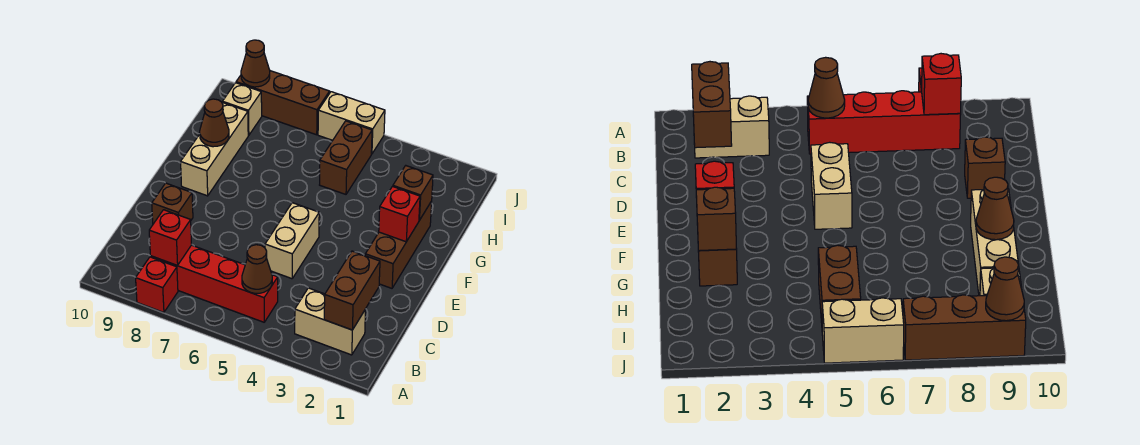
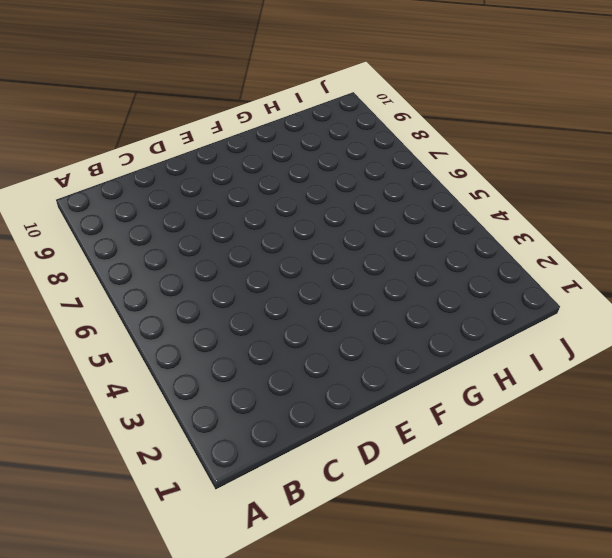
none -> red brick A8 level 1
none -> tan brick B2:B3 level 1
none -> red brick B5:B8 level 1

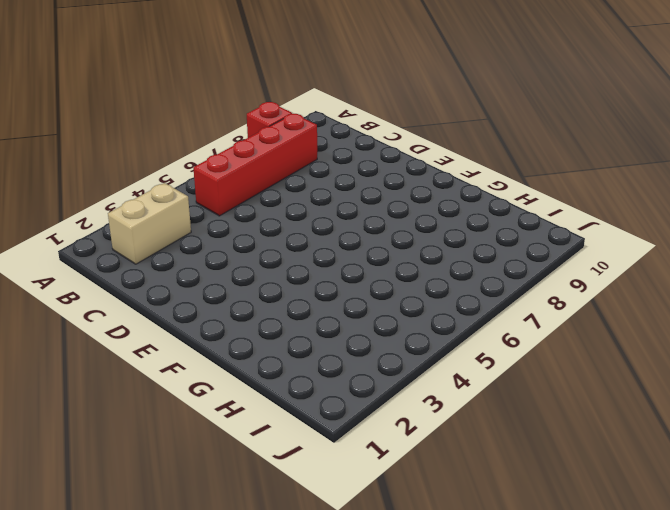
none -> tan brick D5:E5 level 1
none -> brown brick D9 level 1
none -> brown brick E2:G2 level 1

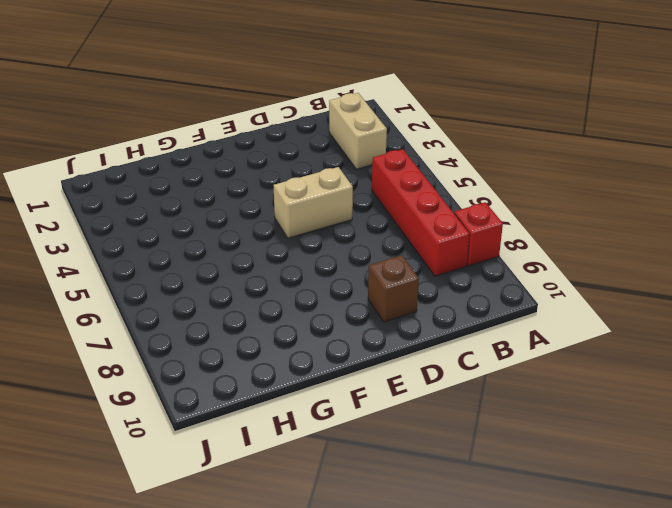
none -> brown brick E2:G2 level 1
none -> tan brick F9:H9 level 1
none -> brown brick H5:I5 level 1

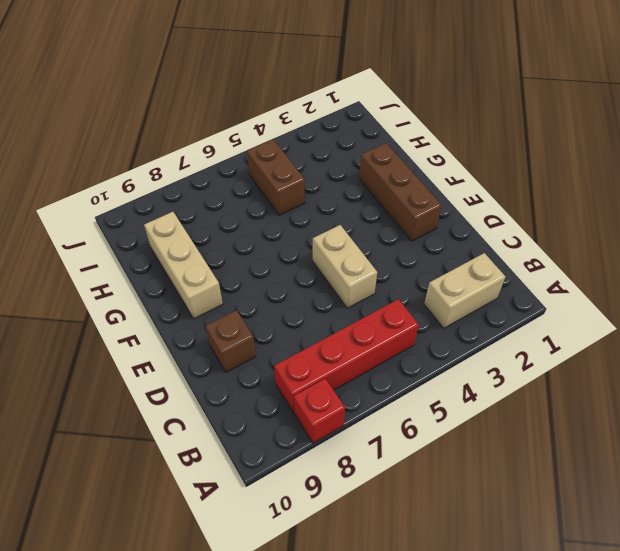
none -> tan brick I9 level 1
none -> tan brick J5:J6 level 1
none -> brown brick J7:J9 level 1

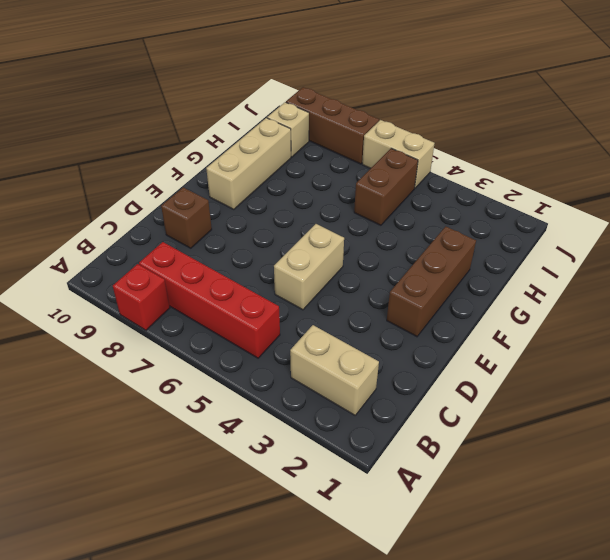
none -> brown brick B2:C2 level 2
none -> brown cone B5 level 2
none -> red brick B8 level 2

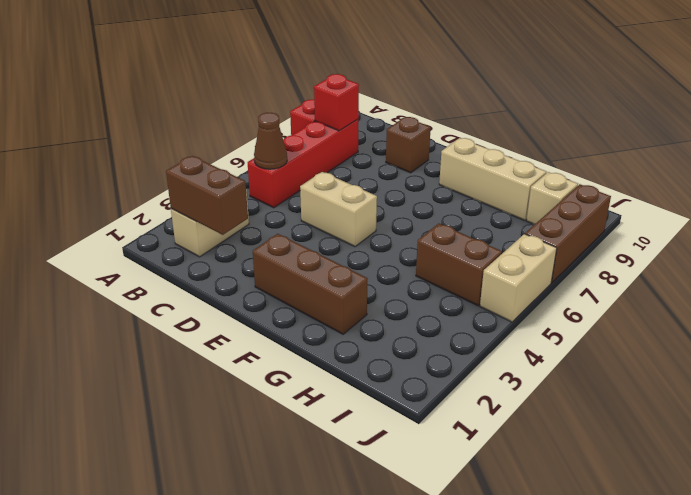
none -> red brick F2 level 2
none -> brown brick G2 level 2
none -> brown cone G9 level 2

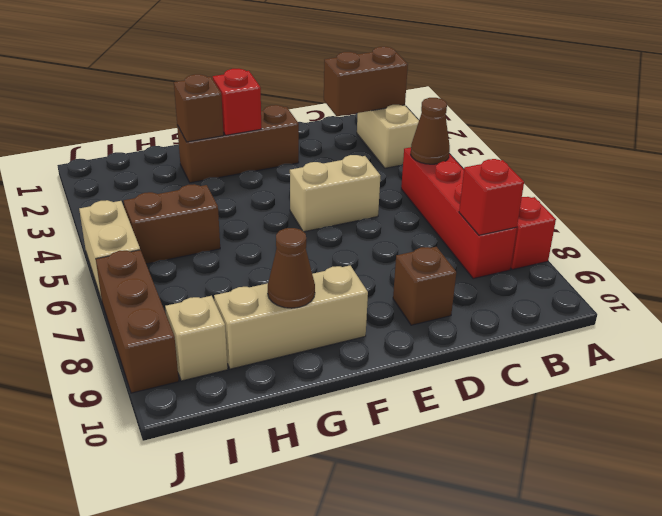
none -> brown cone J9 level 2

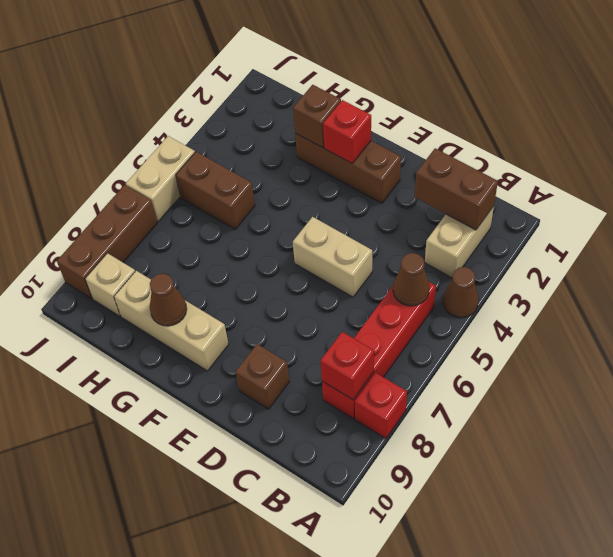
brown cone A4 level 1 -> brown cone J9 level 2

